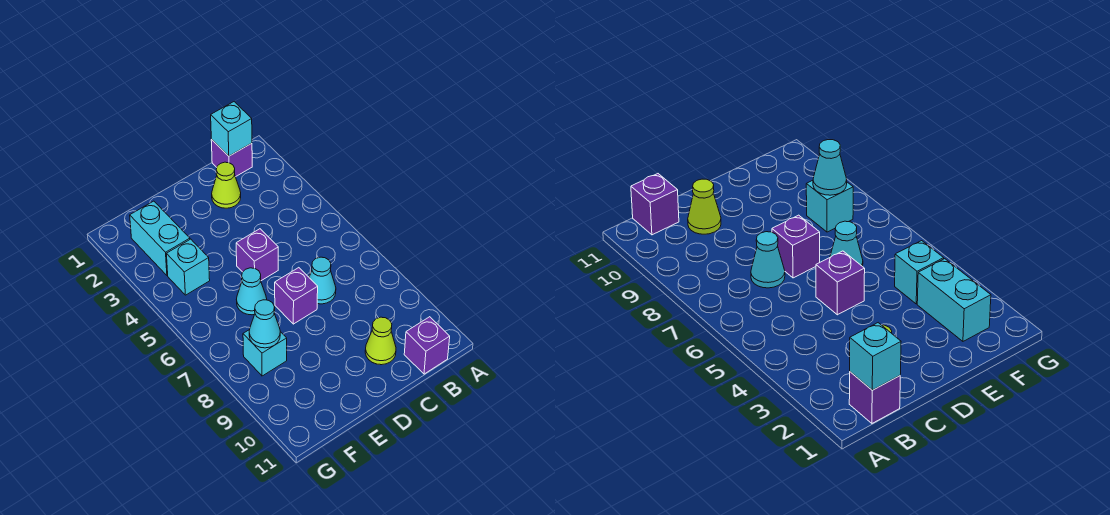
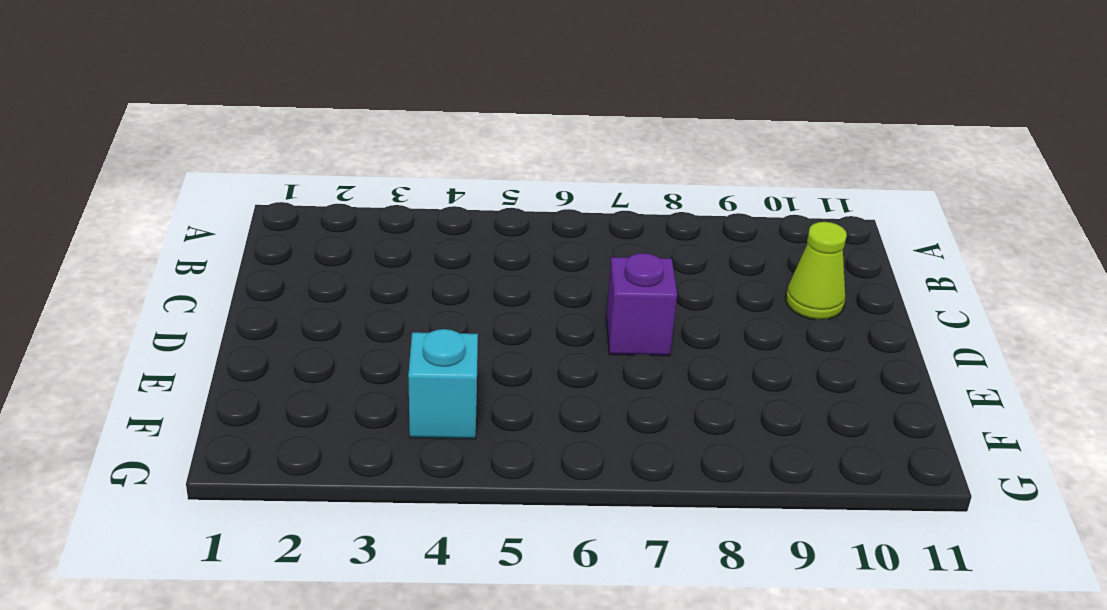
none -> purple brick B1 level 1
none -> purple brick B11 level 1
none -> lime cone C2 level 1

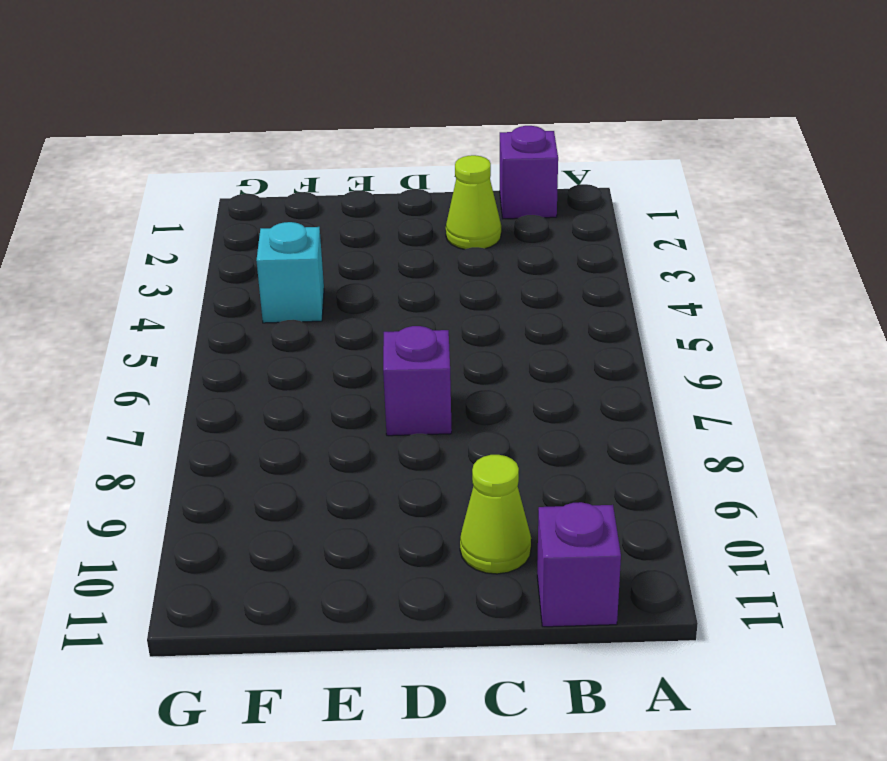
none -> cyan cone C7 level 1
none -> purple brick D5 level 1
none -> cyan cone E6 level 1

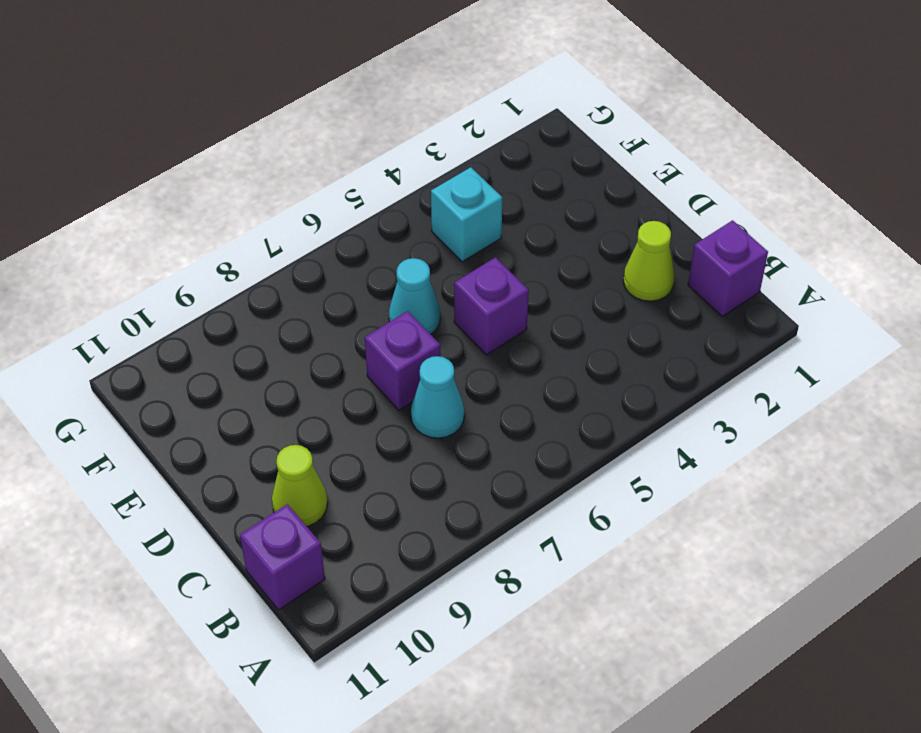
none -> cyan brick F2:F3 level 1
none -> cyan brick F8 level 1
none -> cyan brick B1 level 2

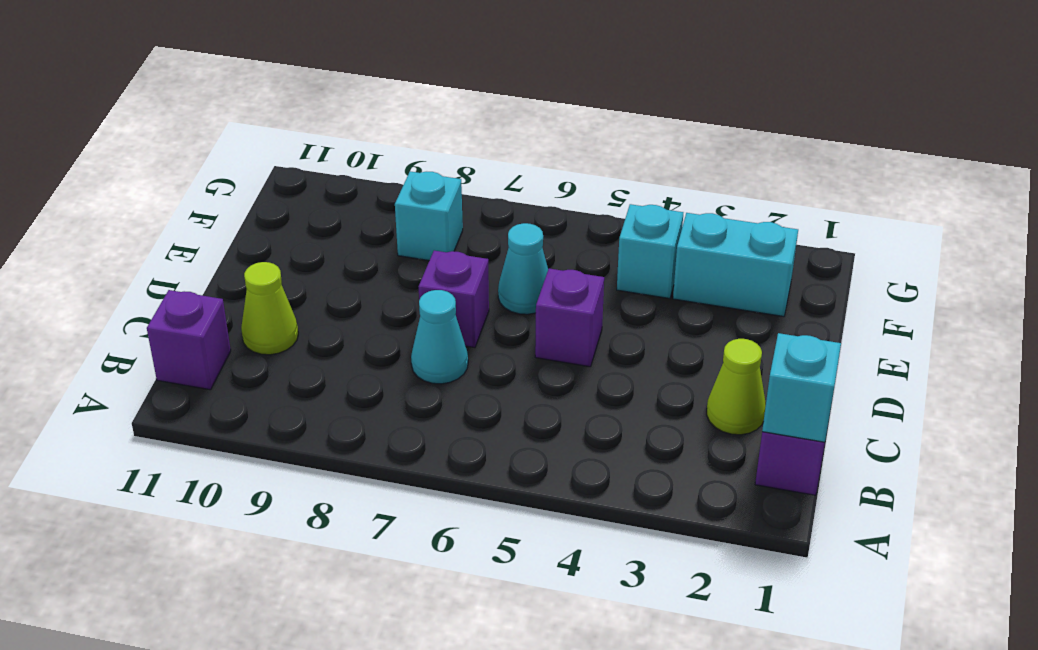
none -> cyan cone F8 level 2

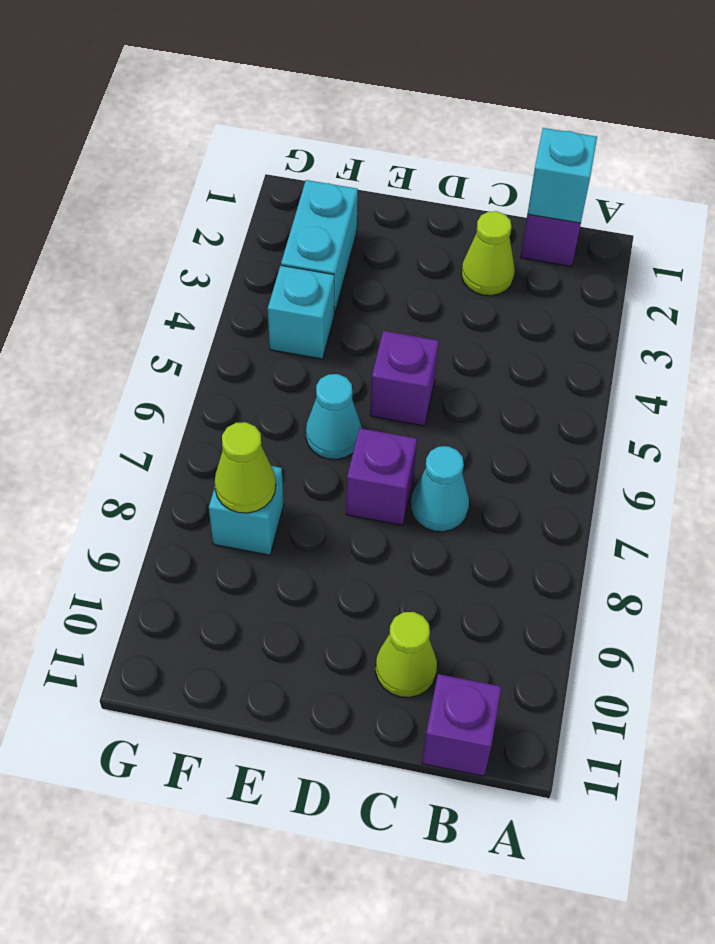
lime cone F8 level 2 -> cyan cone F8 level 2

